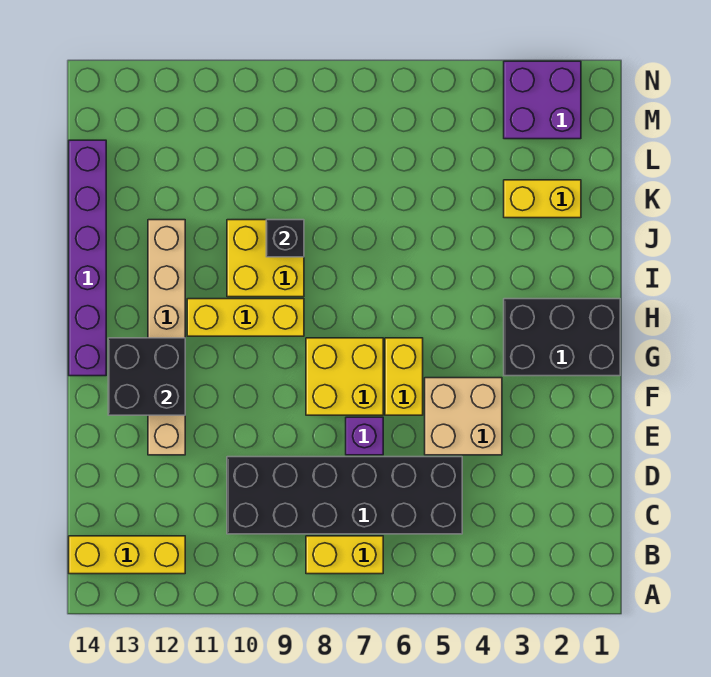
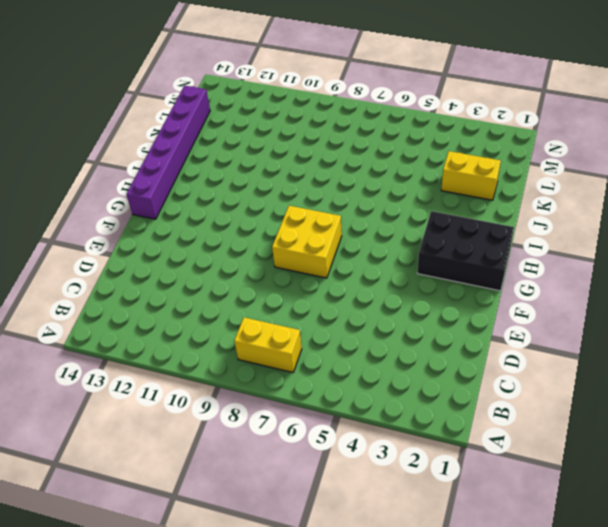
none -> yellow brick B12:B14 level 1
none -> black brick C5:D10 level 1
none -> tan brick E4:F5 level 1

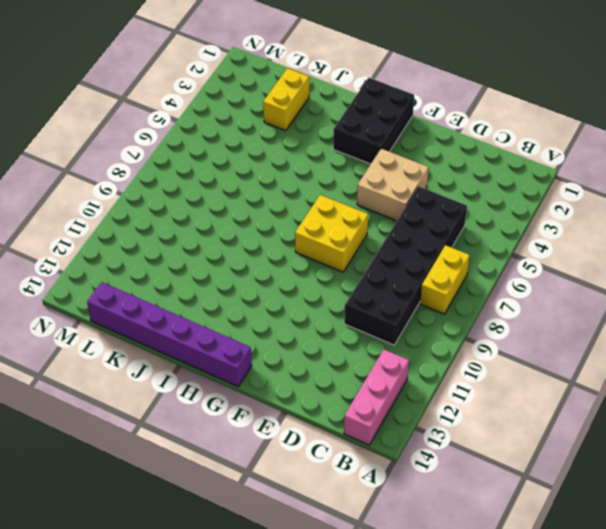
pink brick B12:B14 level 1 -> yellow brick B12:B14 level 1
none -> purple brick E7 level 1
none -> tan brick E12:J12 level 1
none -> yellow brick F6:G6 level 1

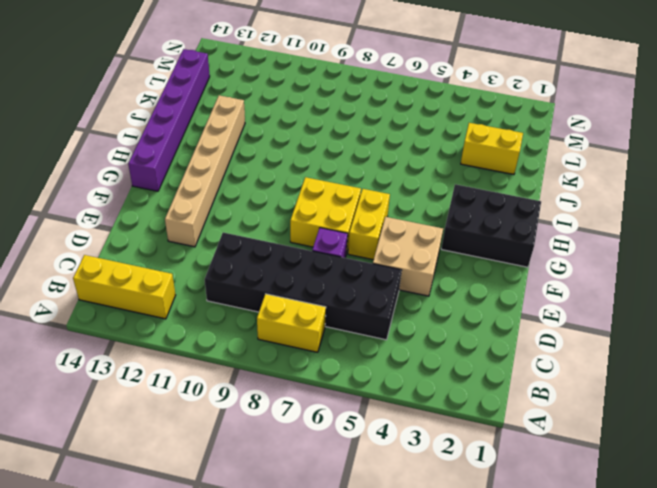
none -> yellow brick H9:H11 level 1
none -> yellow brick I9:J10 level 1
none -> purple brick M2:N3 level 1

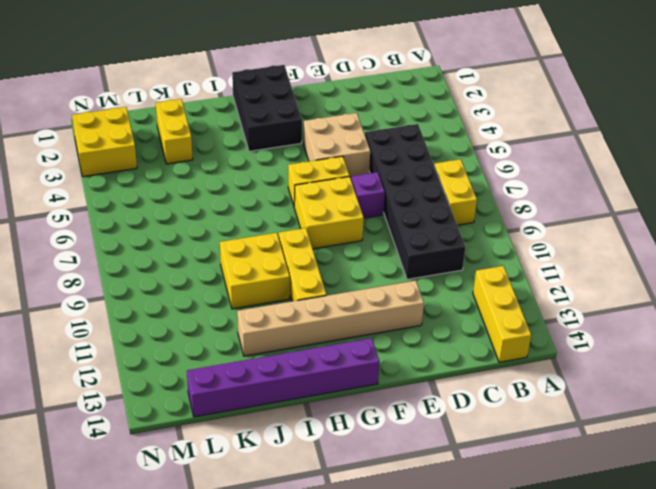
yellow brick M2:N3 level 1 -> purple brick M2:N3 level 1
none -> black brick F12:G13 level 2
none -> black brick J9 level 2

